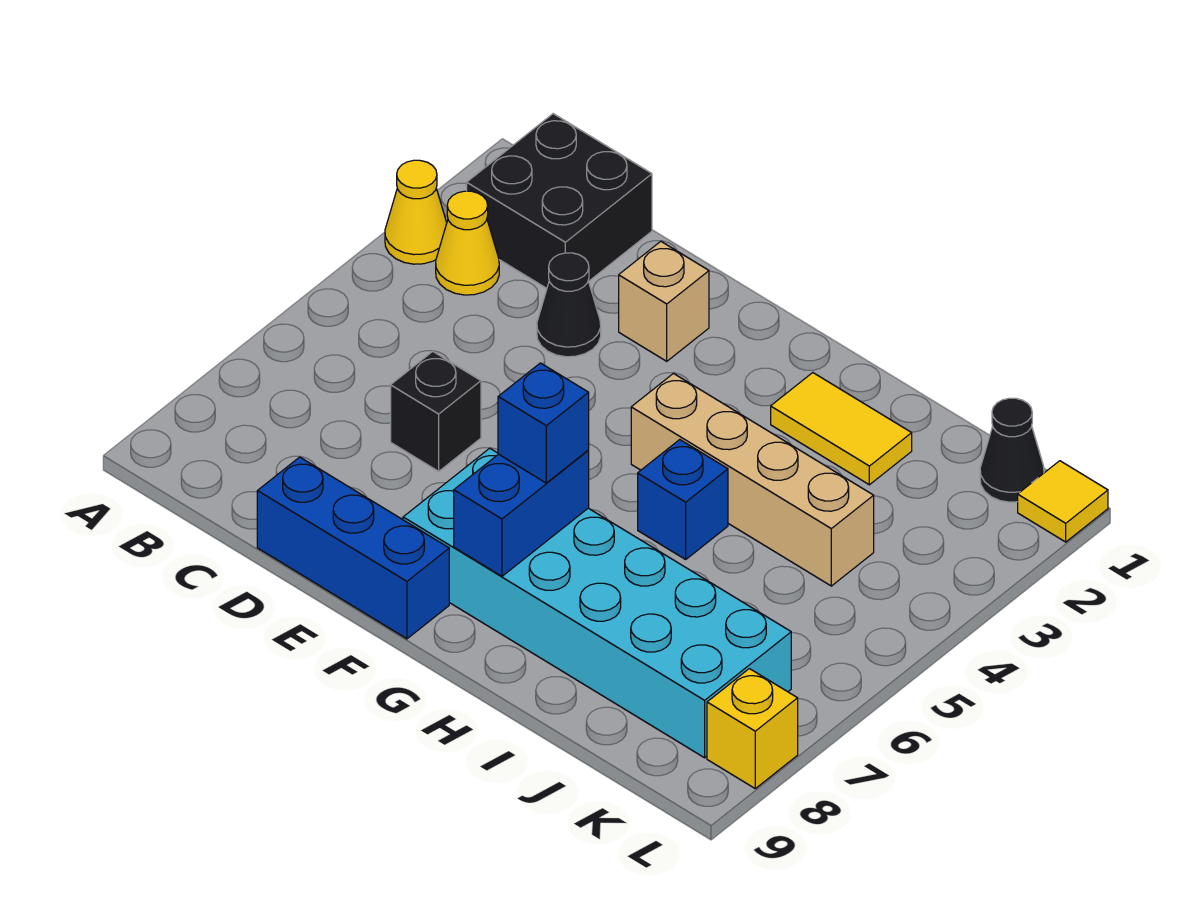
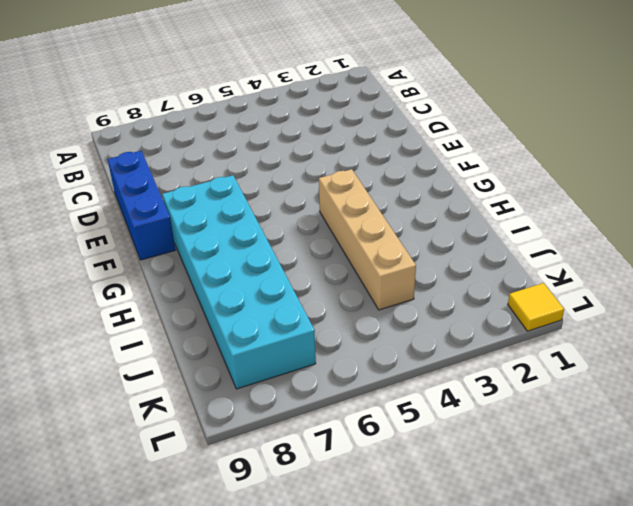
none -> yellow cone A3 level 1
none -> black brick B1:C2 level 1
none -> yellow cone B3 level 1

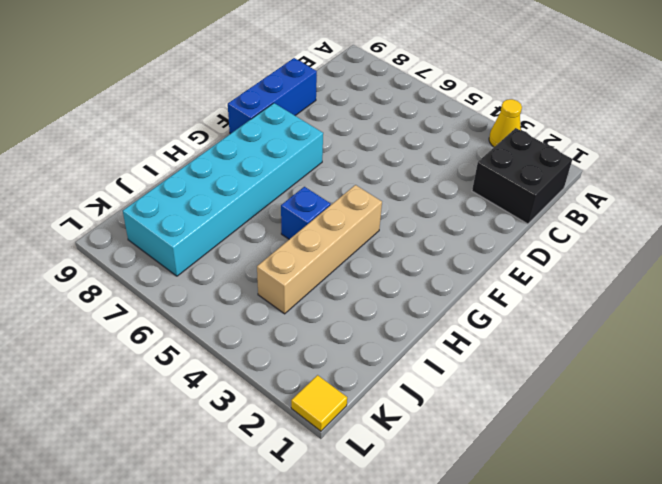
none -> yellow cone B3 level 1
none -> black cone D3 level 1
none -> black brick D6 level 1

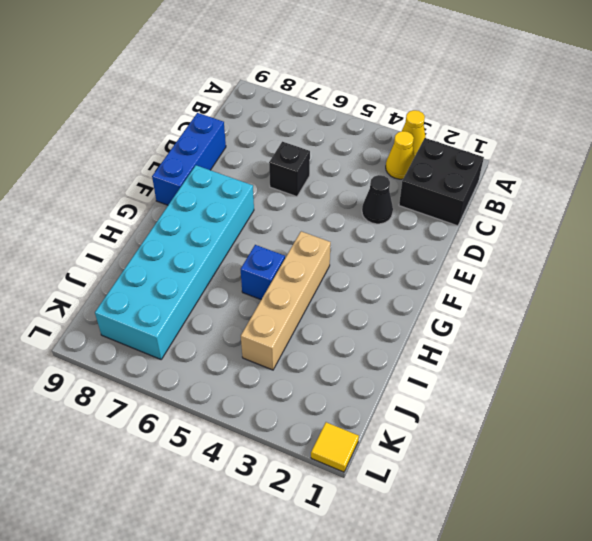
none -> tan brick E2 level 1
none -> yellow tile H2:I2 level 1
none -> black cone K1 level 1

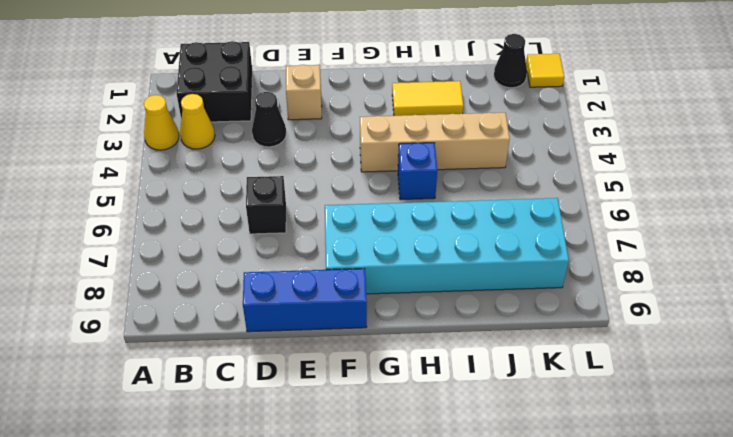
none -> yellow brick L8 level 1
none -> blue brick G7:G8 level 2
none -> blue brick G7 level 3

